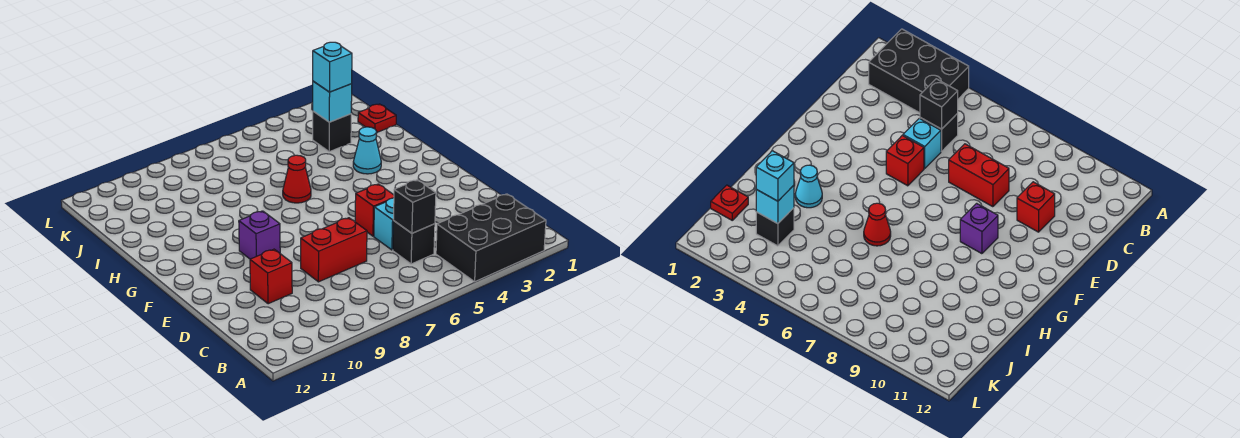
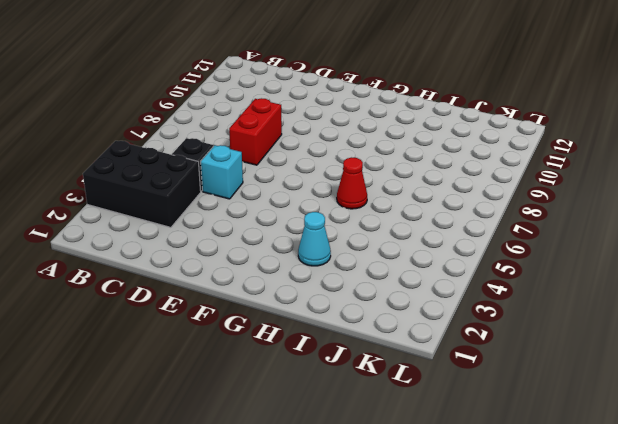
black brick A3:C4 level 1 -> black brick A2:B4 level 1
none -> red brick D10 level 1
none -> red brick E5 level 1
none -> purple brick F9 level 1

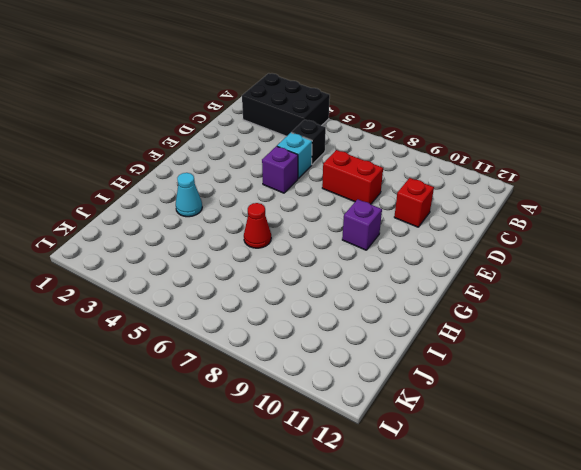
purple brick E5 level 1 -> red brick E5 level 1
none -> red plate J1 level 1
none -> black brick J3 level 1
none -> black brick C5 level 2

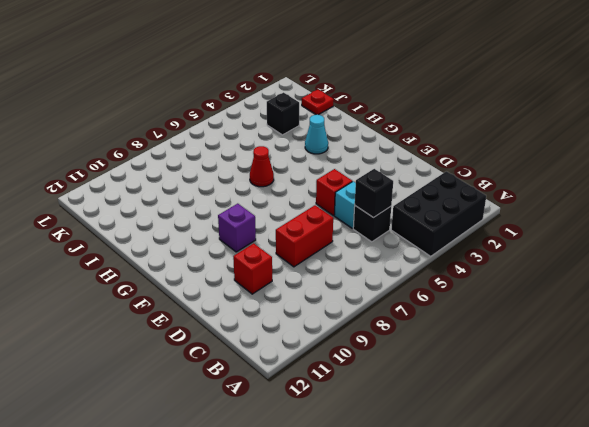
none -> cyan brick J3 level 2
none -> cyan brick J3 level 3

